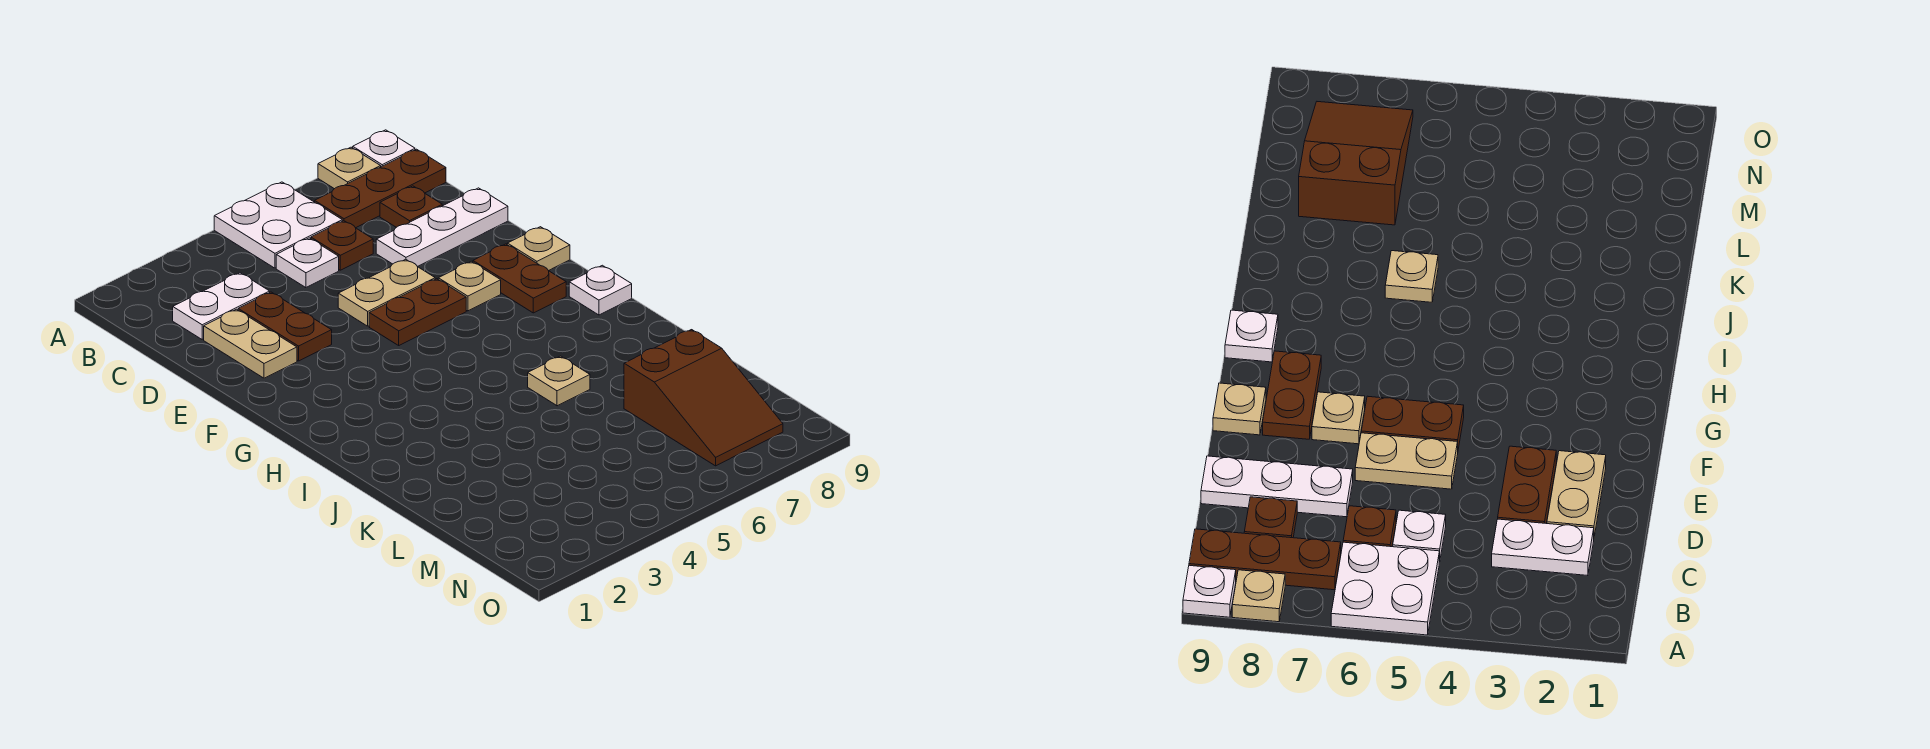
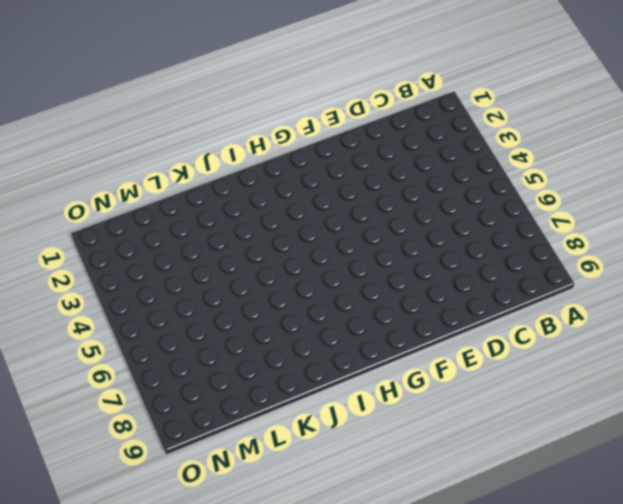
none -> white plate A5:B6 level 1
none -> tan plate A8 level 1
none -> white plate A9 level 1

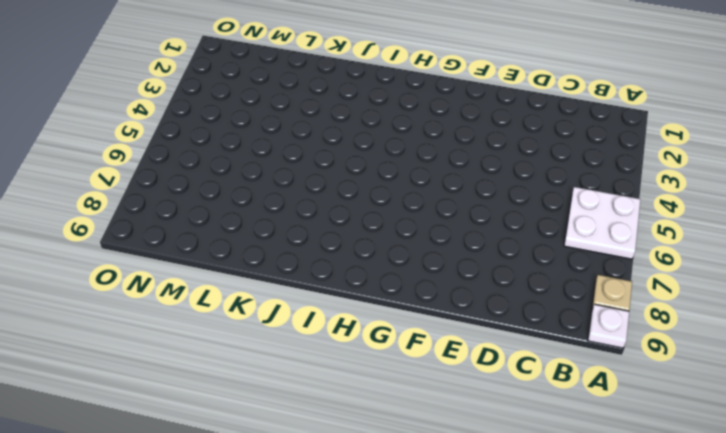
none -> brown plate B7:B9 level 1
none -> white plate C2:C3 level 1
none -> white plate C5 level 1

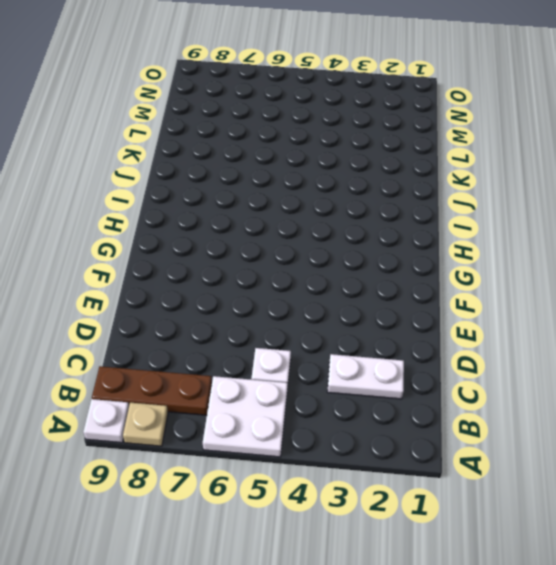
none -> brown plate C6 level 1
none -> brown plate C8 level 1
none -> tan plate D2:E2 level 1

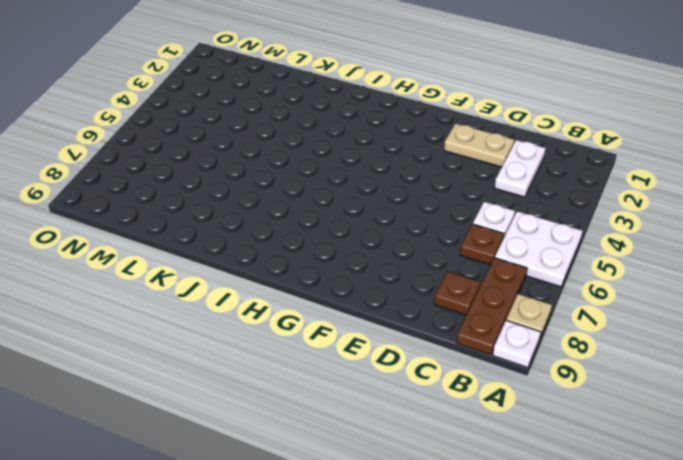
none -> brown plate D3:E3 level 1
none -> white plate D7:D9 level 1
none -> tan plate E5:E6 level 1

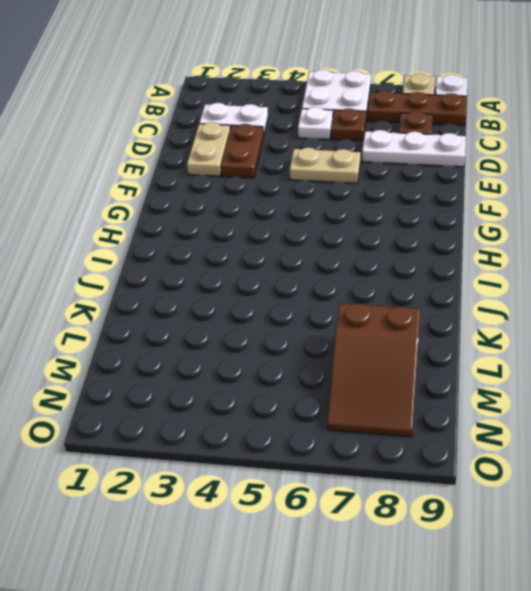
none -> brown plate F5:F6 level 1
none -> tan plate F7 level 1
none -> brown plate F8:G8 level 1

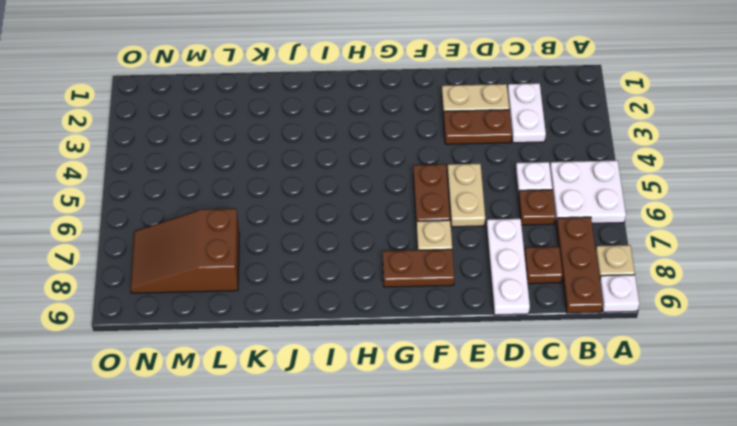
none -> tan plate F9 level 1
none -> white plate H9 level 1
none -> tan plate J6 level 1

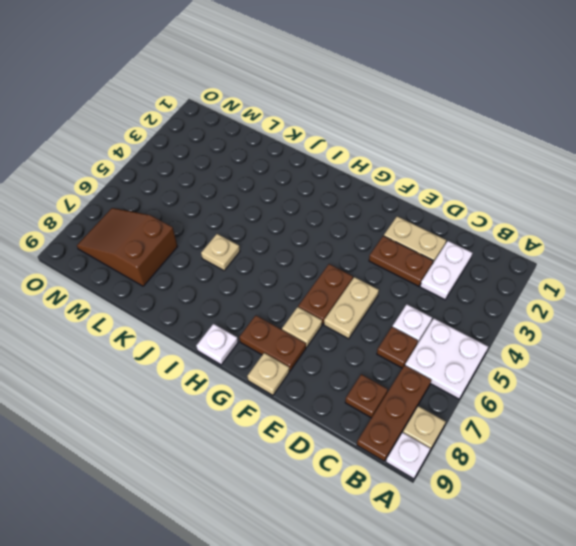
none -> white plate D7:D9 level 1

